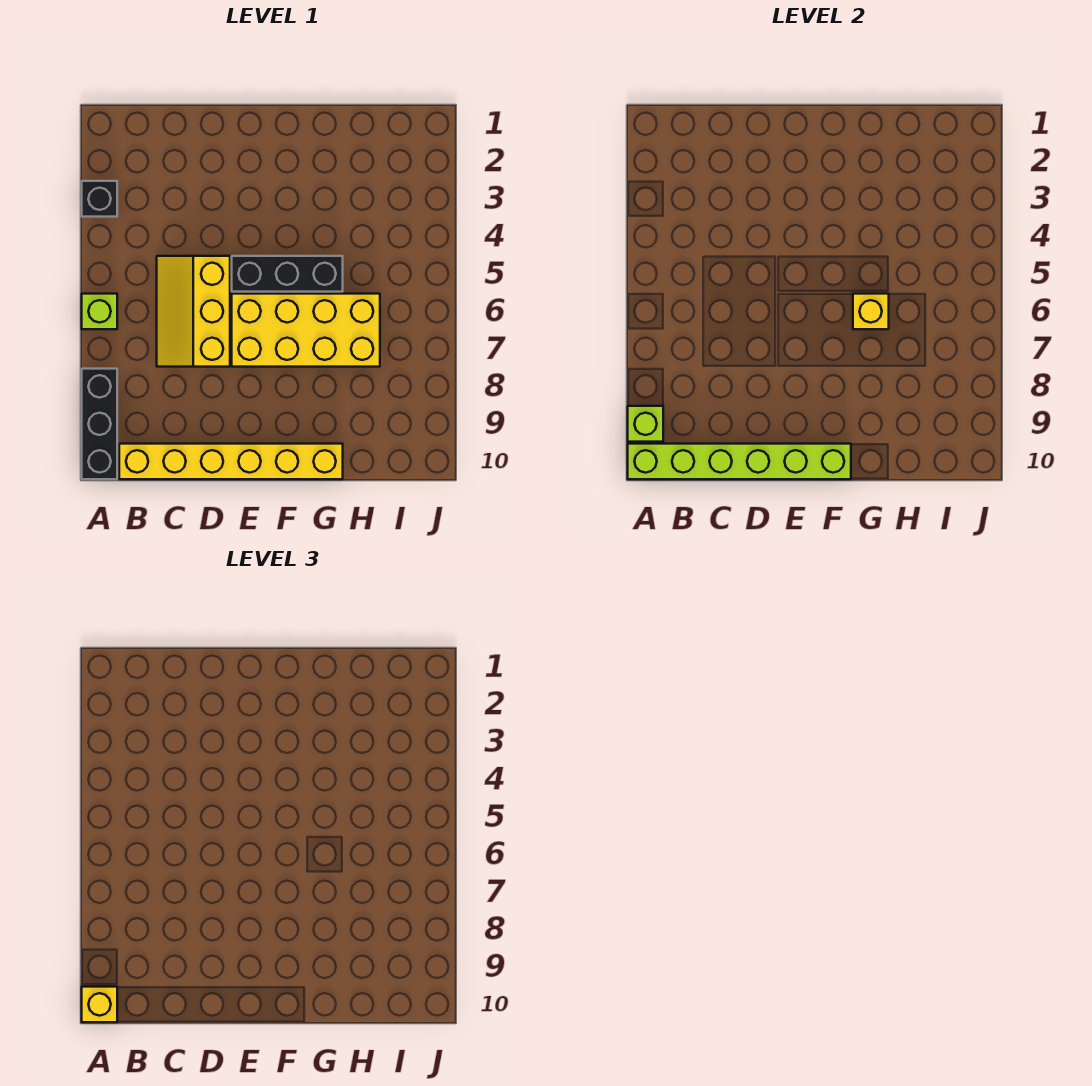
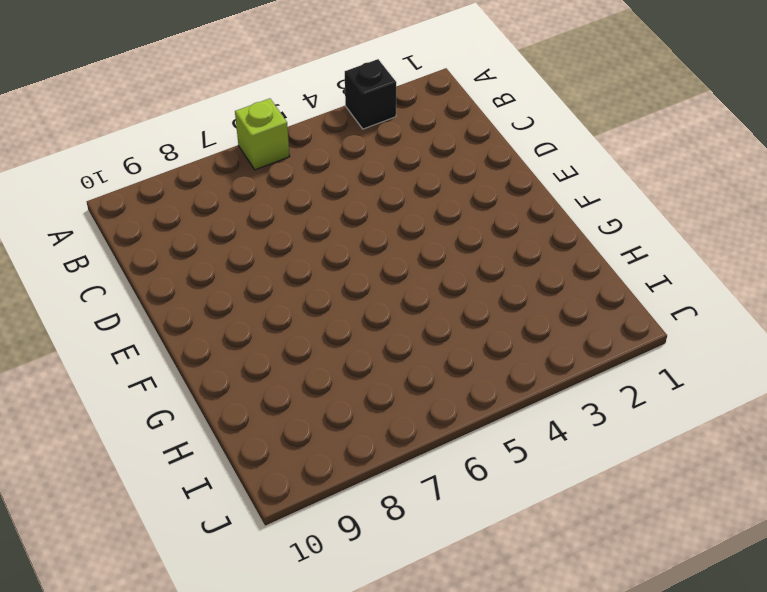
none -> black brick A8:A10 level 1
none -> yellow brick B10:G10 level 1

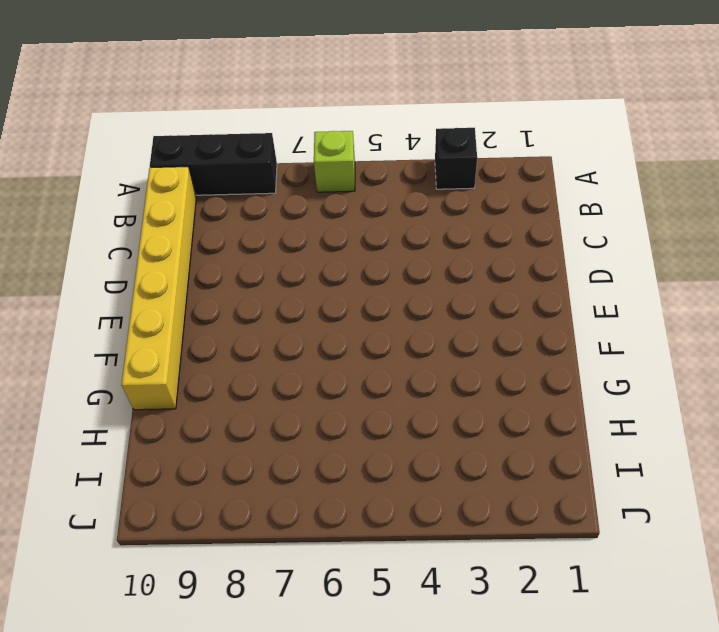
none -> yellow slope C5:D7 level 1 top D
none -> black brick E5:G5 level 1

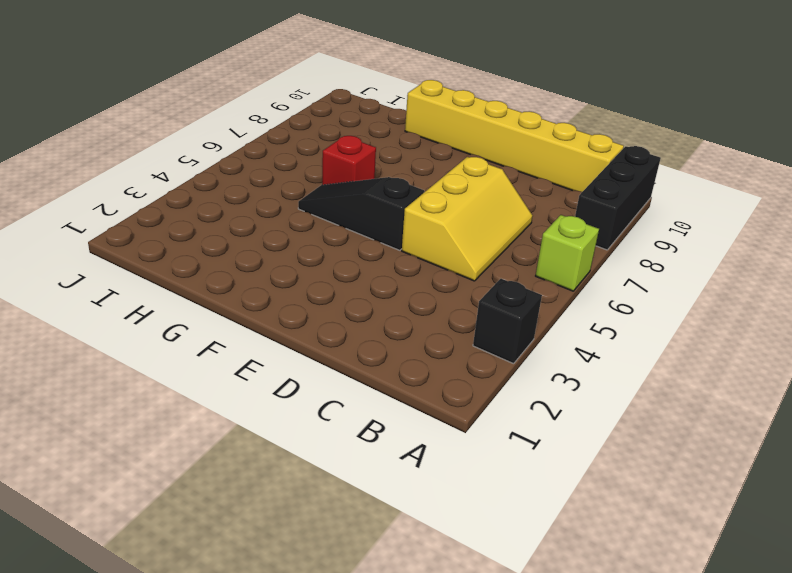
black slope E5:G5 level 1 top E -> black brick E5:G5 level 1
red brick G6 level 1 -> yellow brick E6:H7 level 1
none -> lime brick A9 level 2
none -> lime brick A10:F10 level 2

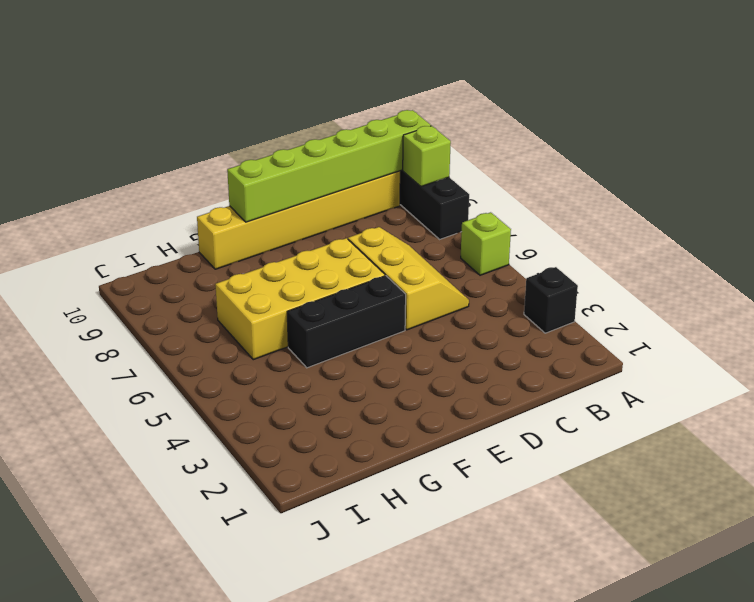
none -> yellow brick G6 level 2
none -> yellow brick A10 level 3

